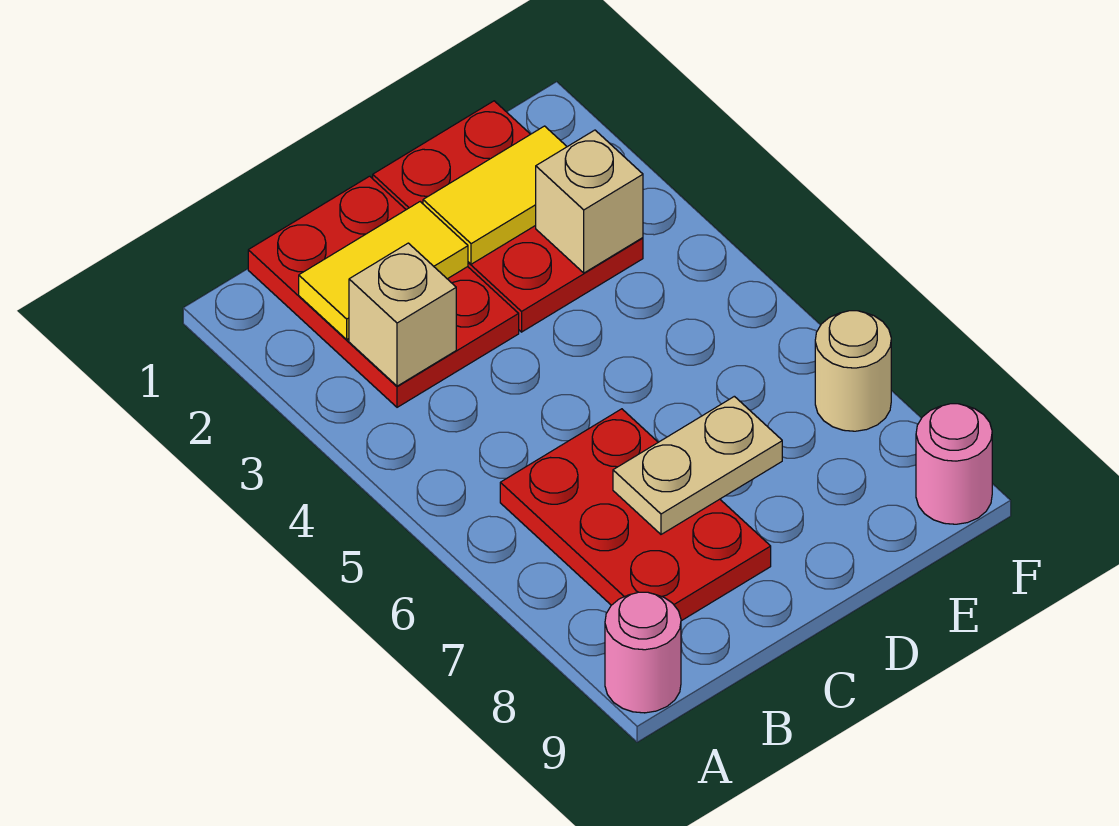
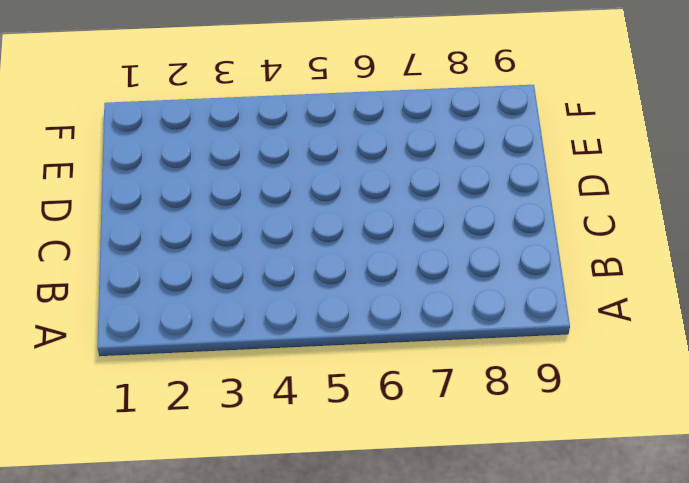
none -> pink round brick A9 level 1
none -> red plate B1:C3 level 1

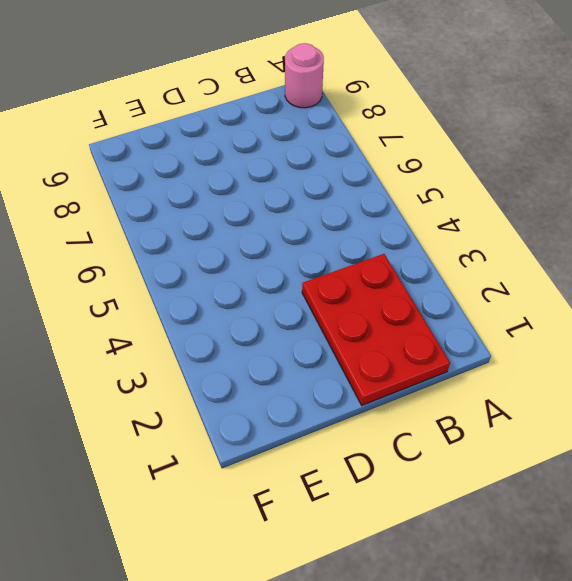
none -> red plate B6:C8 level 1
none -> red plate D1:E3 level 1

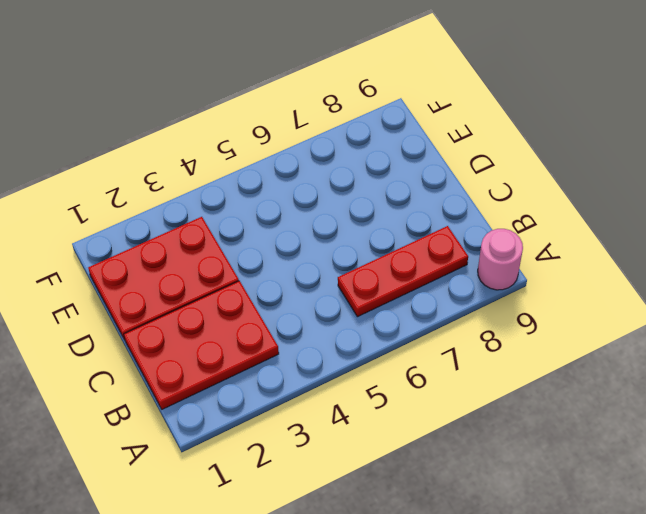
red plate B6:B8 level 1 -> red plate B6:C8 level 1
none -> tan round brick F7 level 1
none -> pink round brick F9 level 1

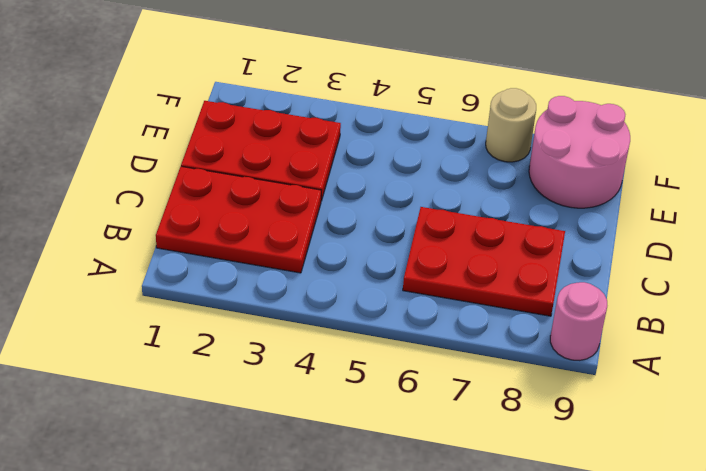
pink round brick E8:F9 level 1 -> pink round brick F9 level 1
none -> yellow tile B2:C2 level 2
none -> tan brick B3 level 2

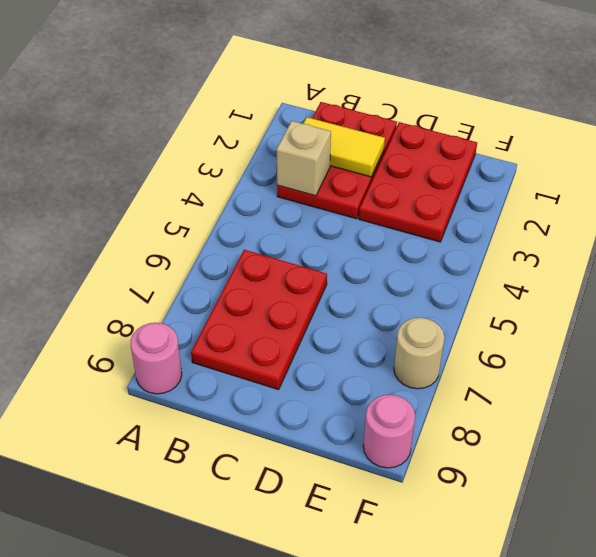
none -> tan plate C7:D7 level 2
none -> yellow tile D2:E2 level 2

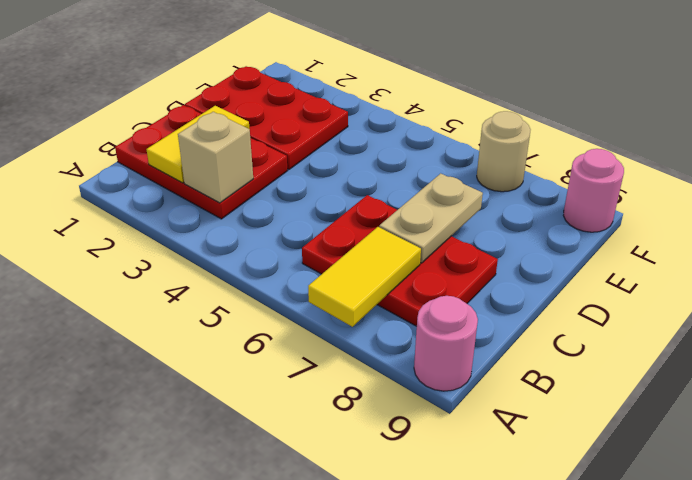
yellow tile A7:B7 level 2 -> yellow tile D2:E2 level 2
none -> tan brick E3 level 2

